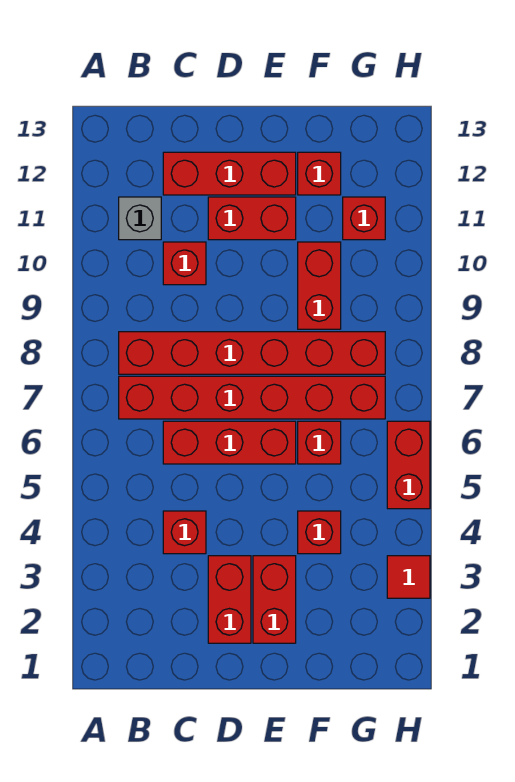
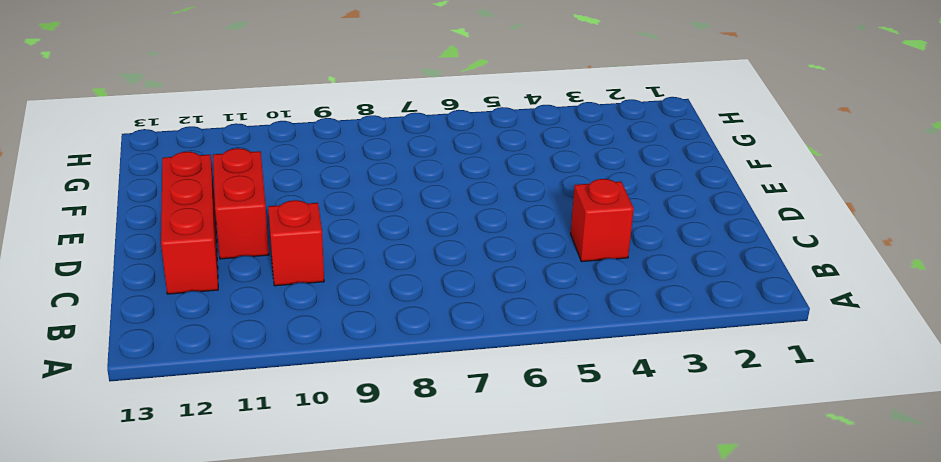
none -> red brick B7:G7 level 1
none -> red brick B8:G8 level 1
none -> grey brick B11 level 1

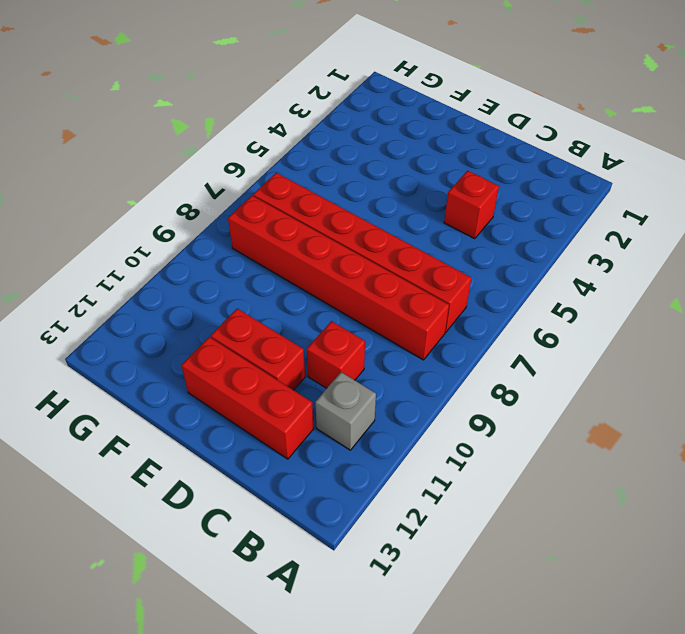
none -> red brick C6:E6 level 1
none -> red brick D2:D3 level 1
none -> red brick E2:E3 level 1

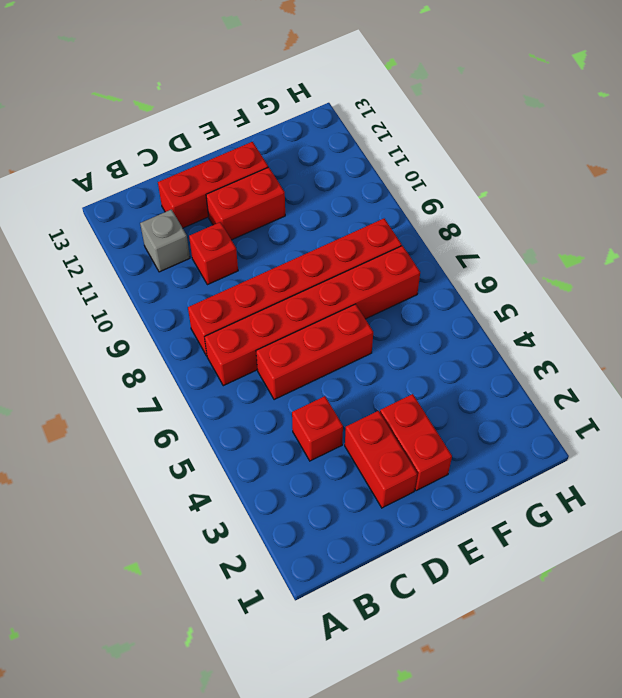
none -> red brick F4 level 1
none -> red brick F6 level 1
none -> red brick F9:F10 level 1

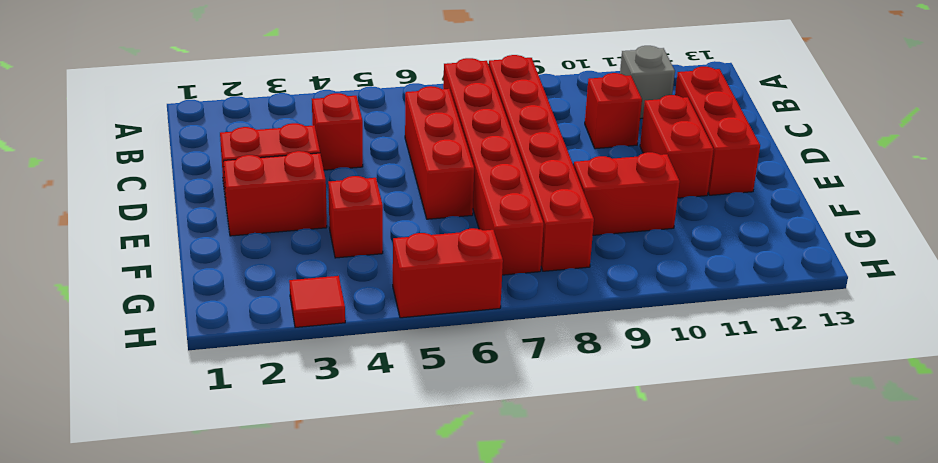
none -> red brick F6 level 1
none -> red brick F12 level 1
none -> red brick G11 level 1

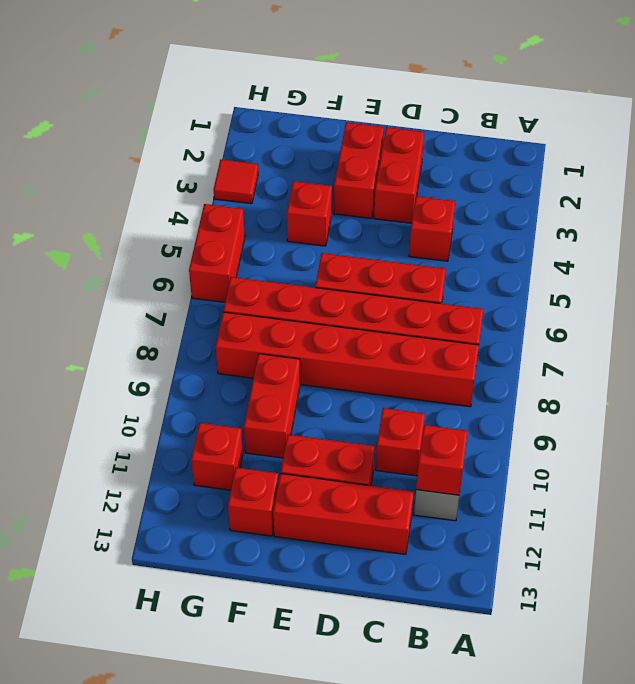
red brick B11 level 2 -> red brick F6 level 1

